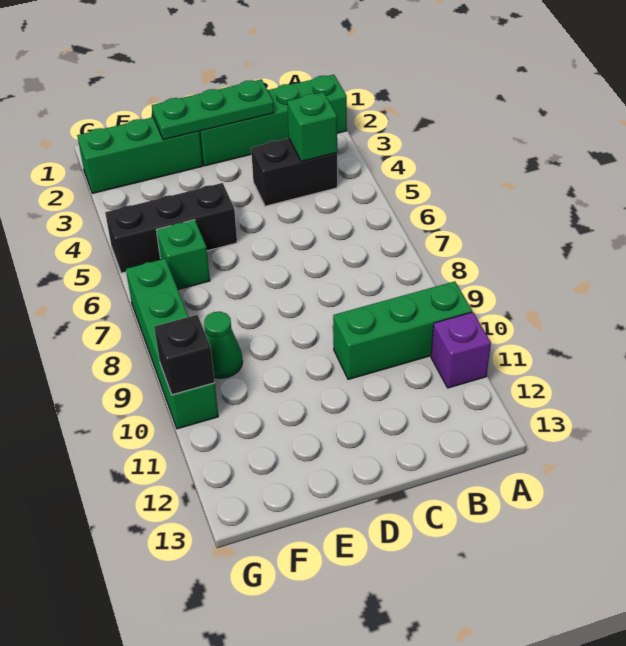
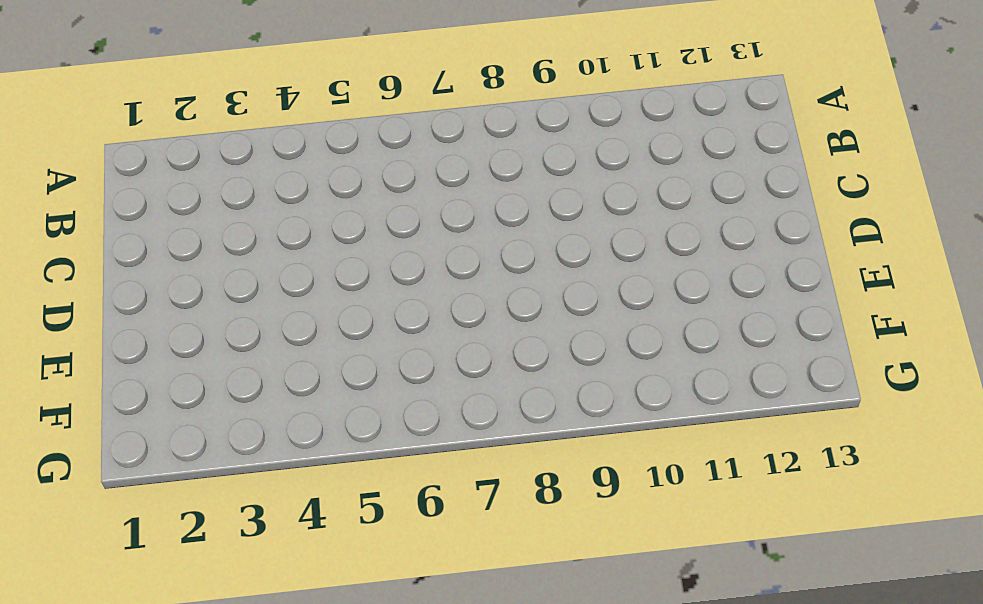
none -> green brick A2:D2 level 1
none -> green brick A10:C10 level 1
none -> purple brick A11 level 1

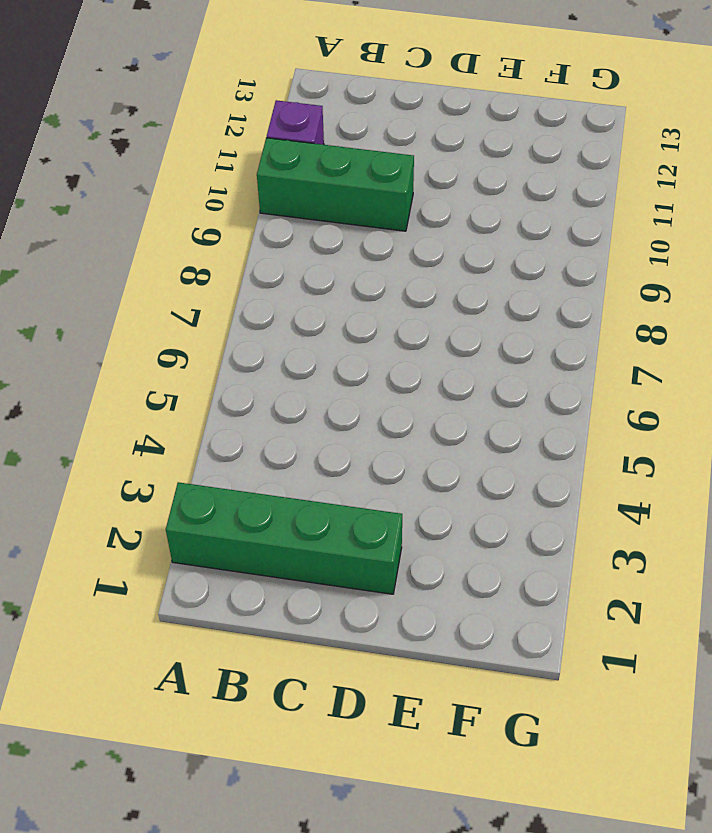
none -> black brick B4:C4 level 1
none -> green brick E2:G2 level 1
none -> black brick E5:G5 level 1

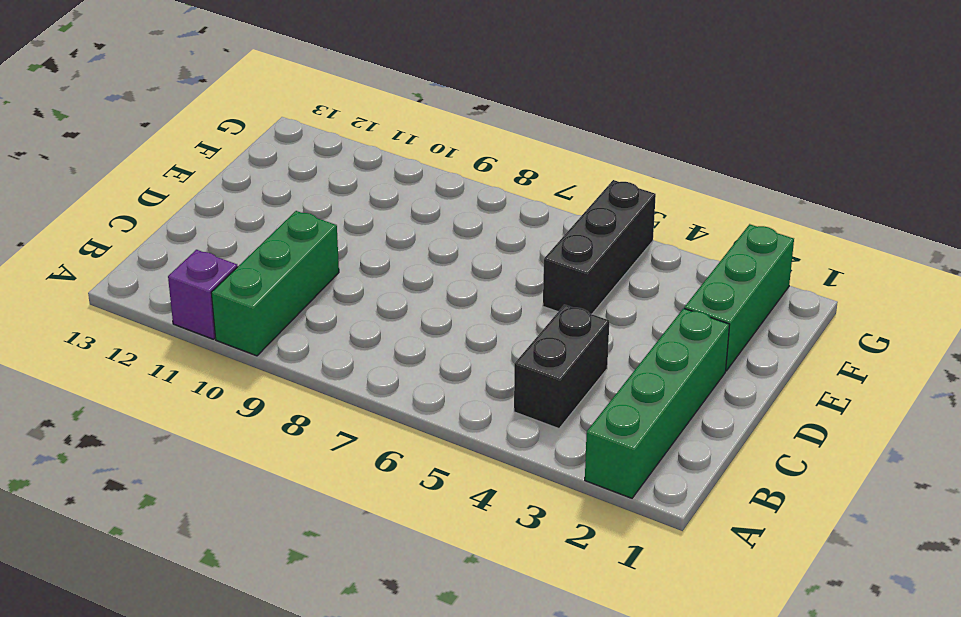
none -> green brick F6 level 1
none -> green cone F9 level 1
none -> green brick G7:G10 level 1

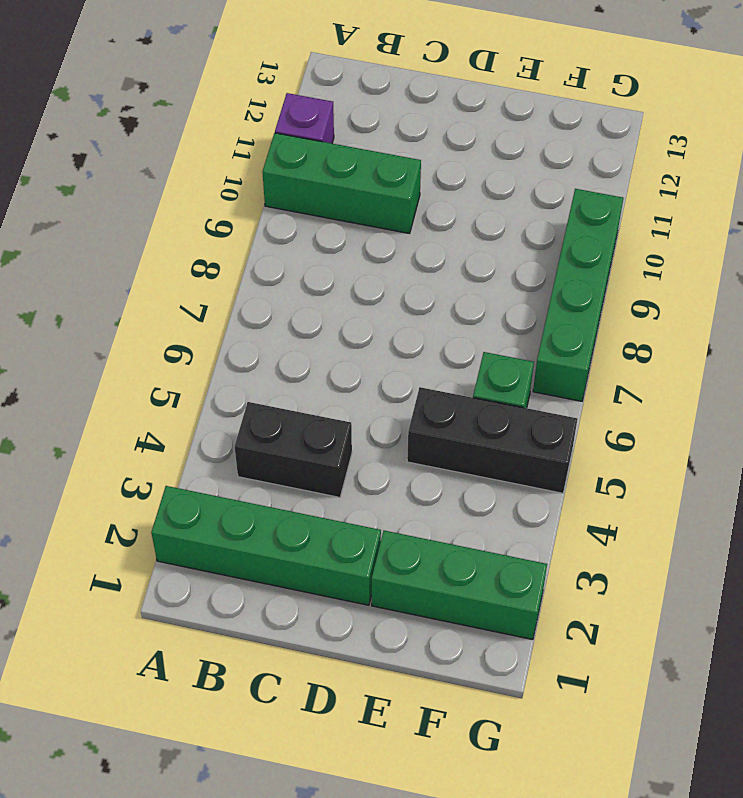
none -> green cone F9 level 1
none -> green brick B4 level 2
none -> green plate C2:E2 level 2

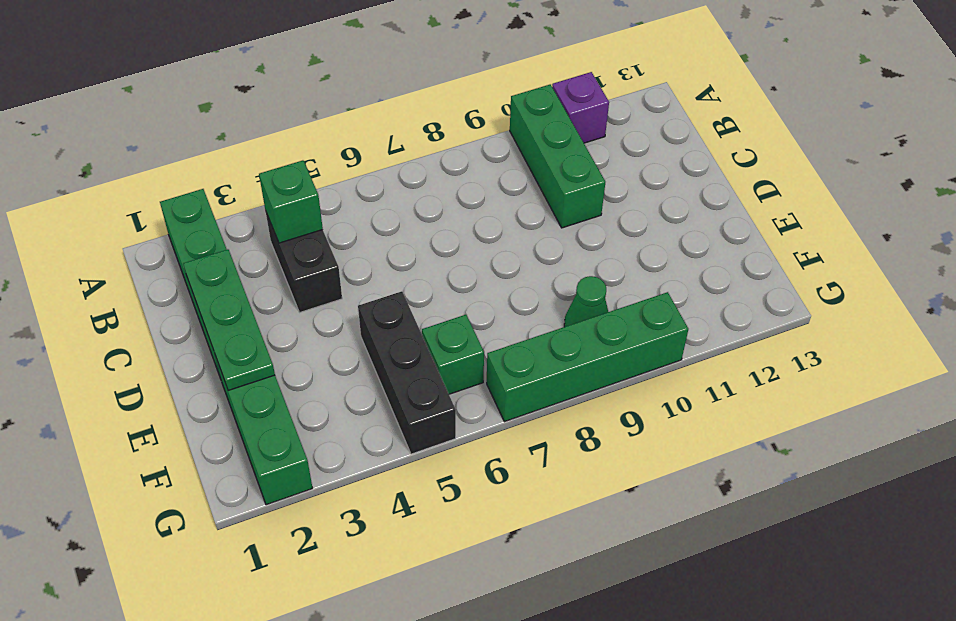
none -> black brick G10 level 2

